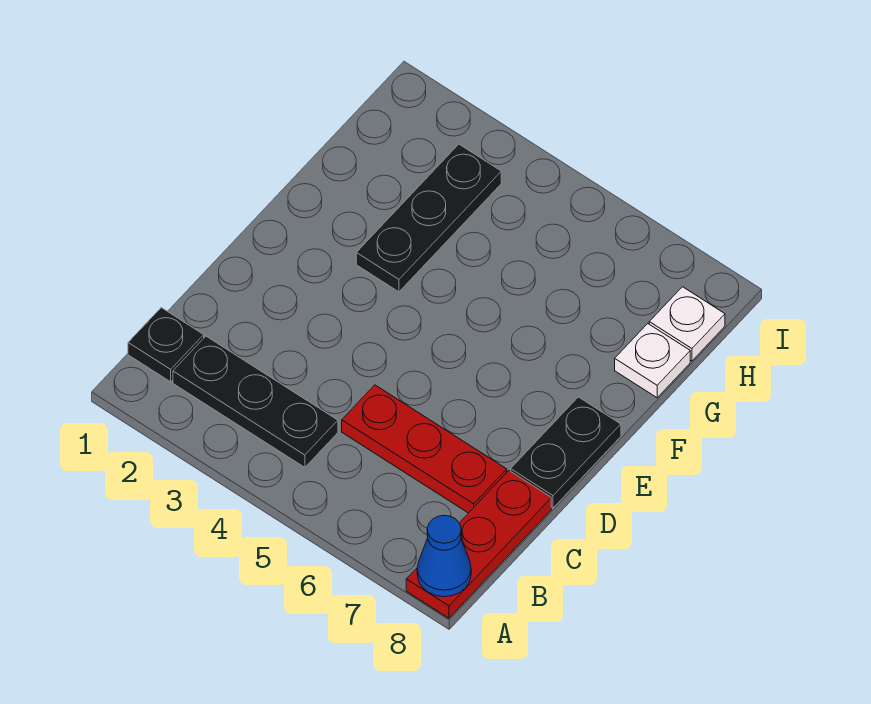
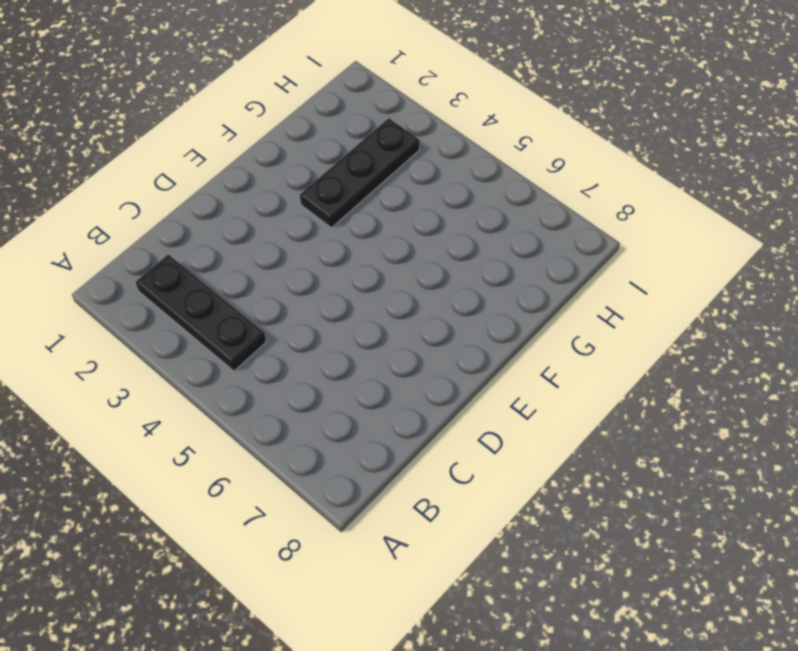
none -> red plate A8:C8 level 1
none -> black plate B1 level 1

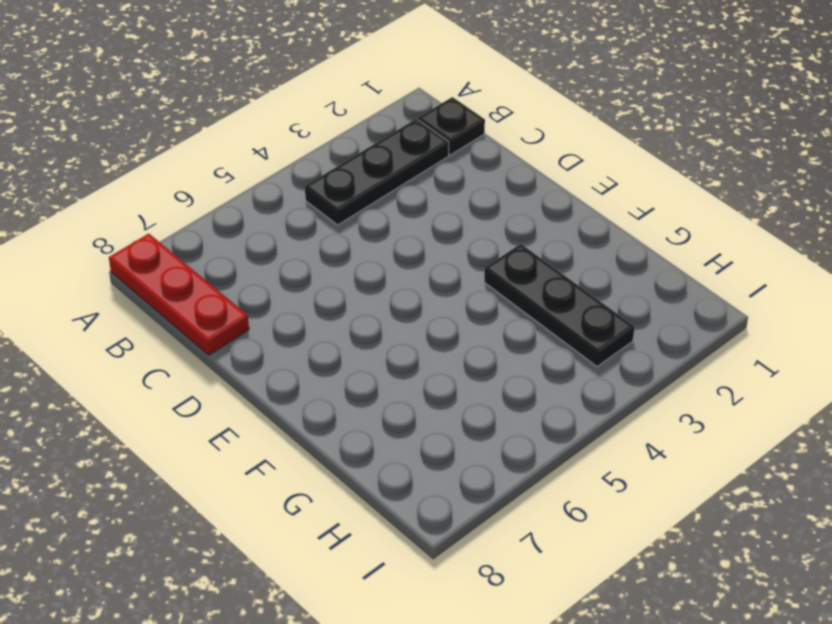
none -> red plate C5:C7 level 1
none -> black plate D8:E8 level 1

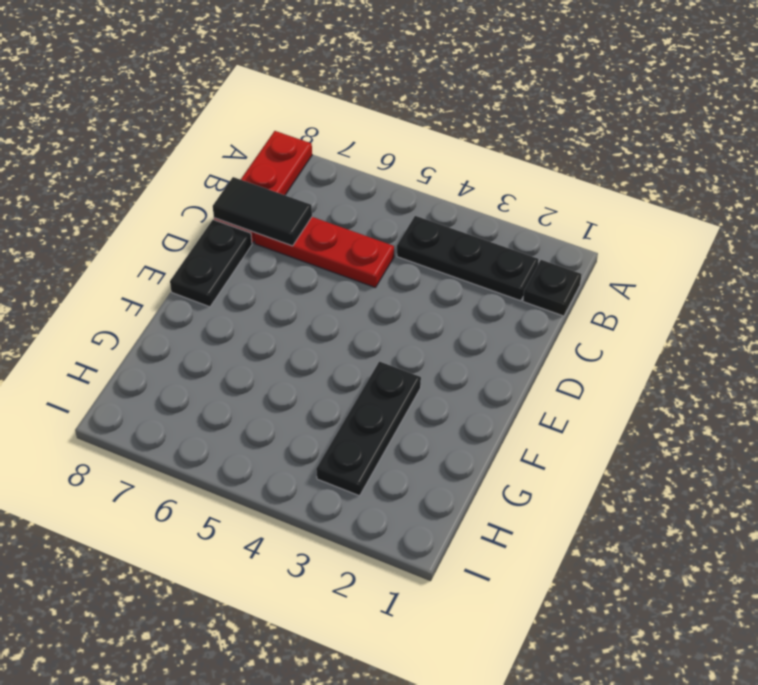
black tile C7:C8 level 2 -> none
none -> white plate G8 level 1
none -> white plate H8 level 1

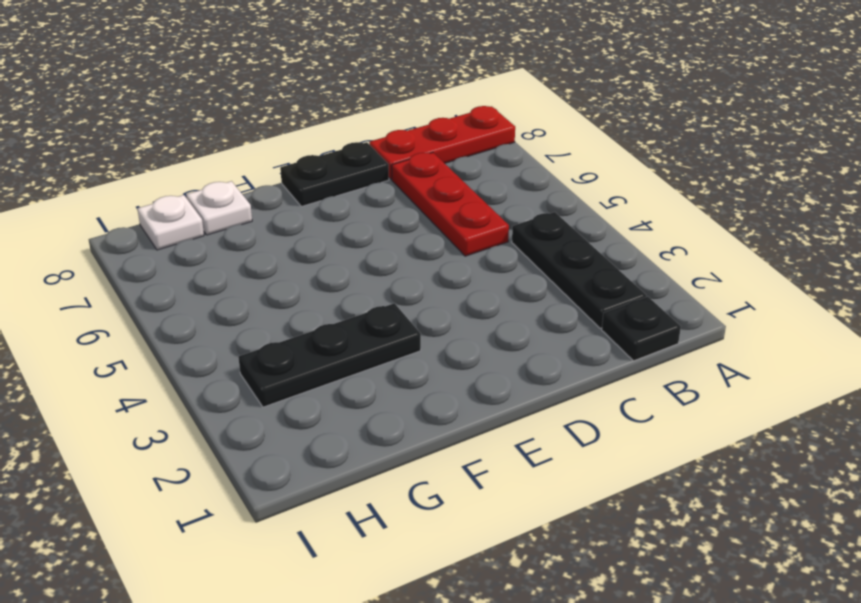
none -> blue cone A8 level 2

